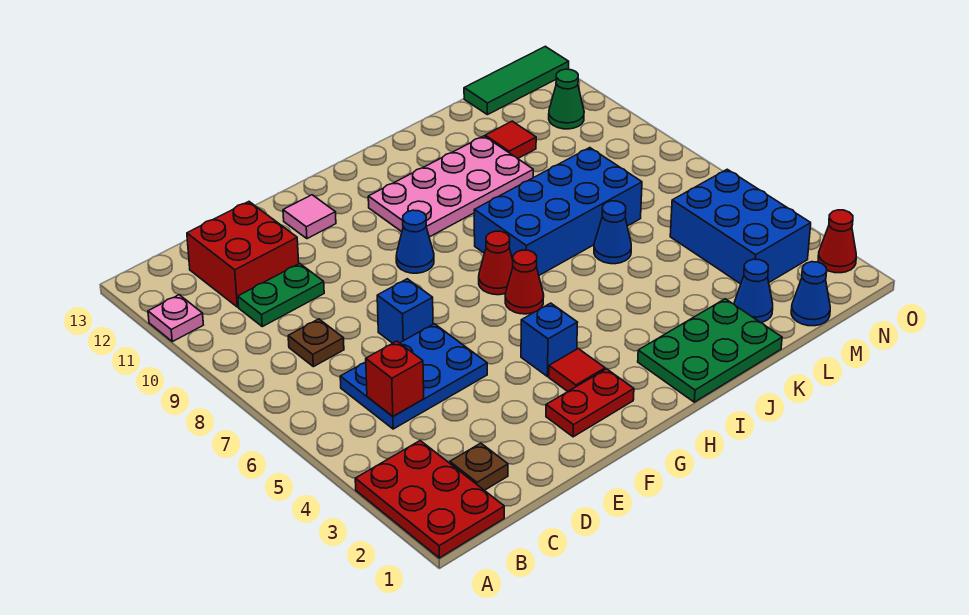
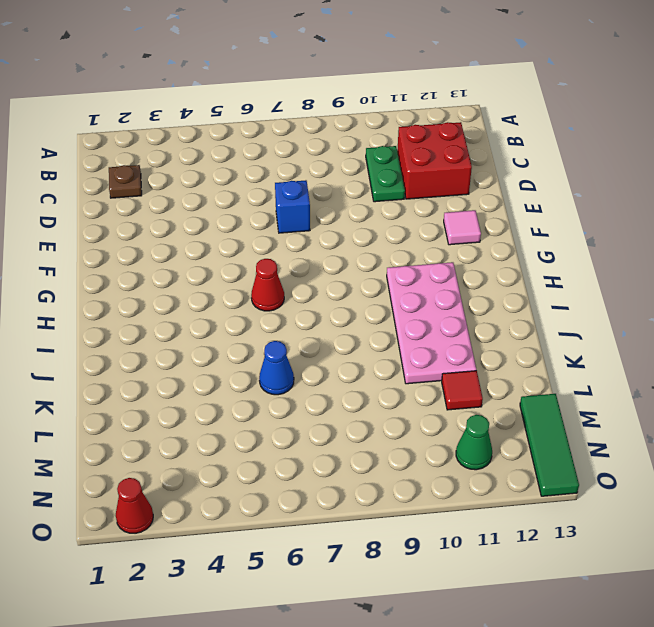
none -> red plate A1:B3 level 1
none -> pink plate A11 level 1
none -> blue plate C5:E6 level 1

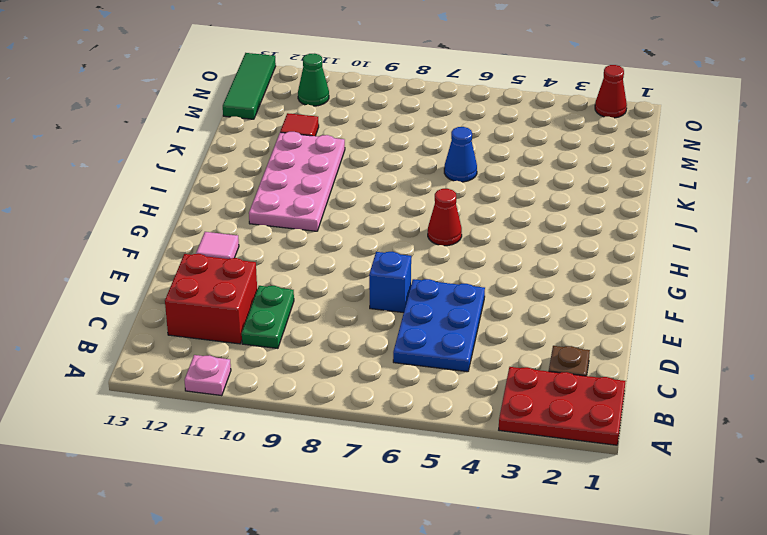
none -> brown plate C8 level 1
none -> red plate F2:G2 level 1
none -> red tile G3 level 1

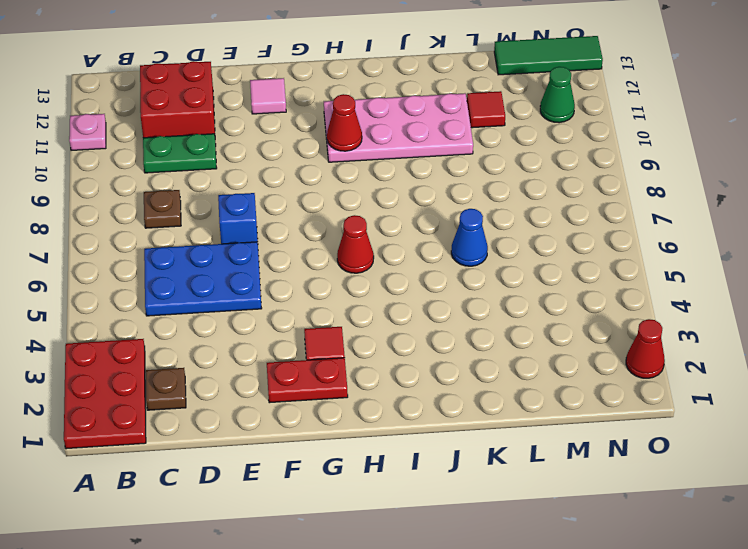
red cone H10 level 2 -> red cone H7 level 1
none -> blue brick G4 level 1
none -> blue cone G9 level 1
none -> green plate I1:K2 level 1

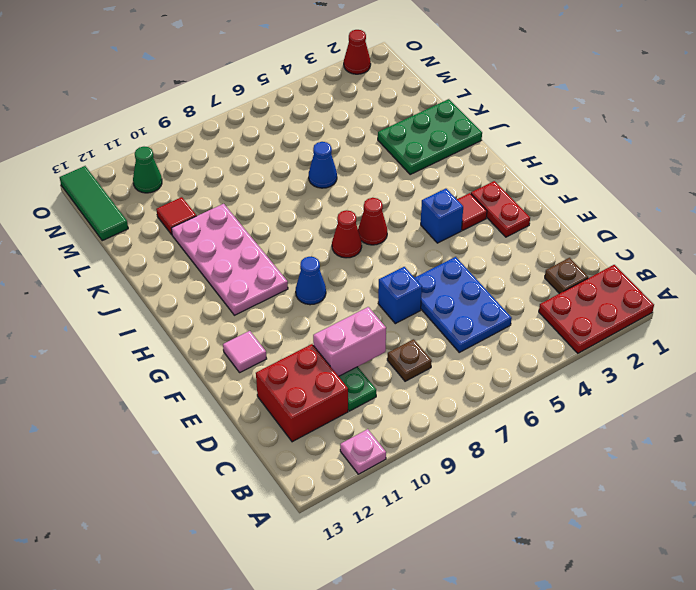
pink brick D9:D10 level 2 -> none
green plate J1:K3 level 1 -> green plate I1:K2 level 1
none -> blue brick I7:L8 level 1
none -> blue cone L2 level 1
none -> blue cone M1 level 1

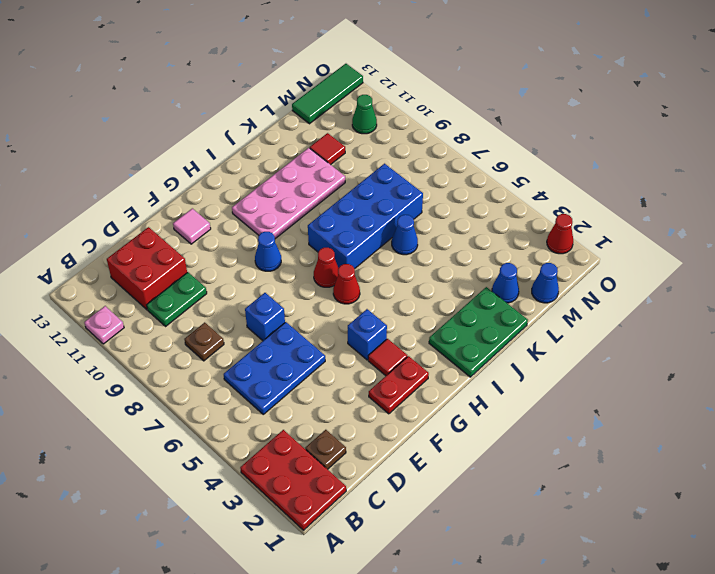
none -> blue brick M3:N5 level 1
none -> red brick C5 level 2

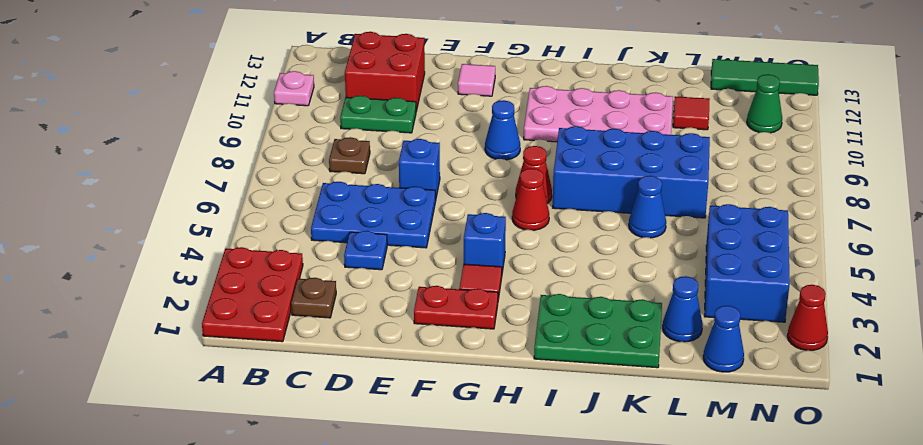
blue plate D4 level 1 -> none
none -> red brick C5 level 2

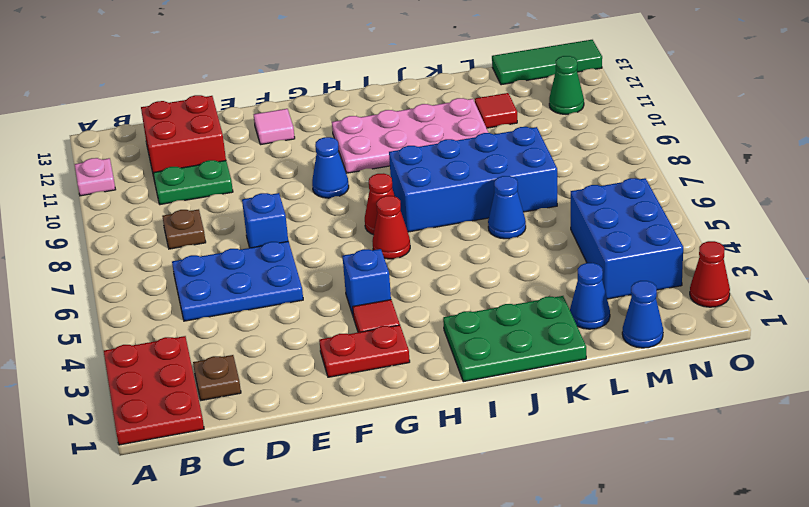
none -> red brick C5 level 2

